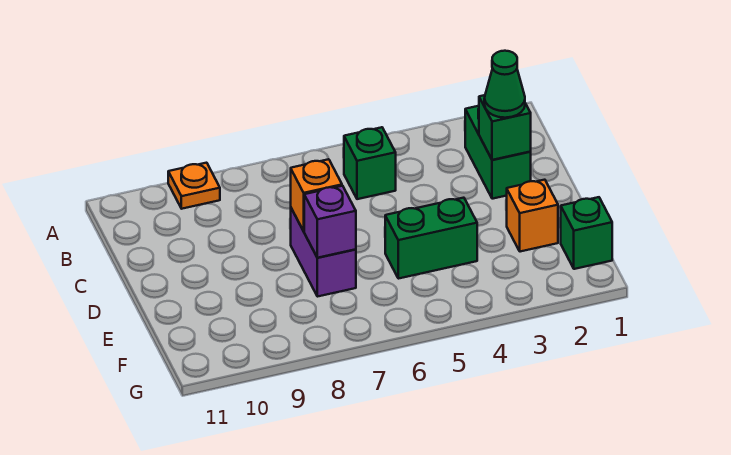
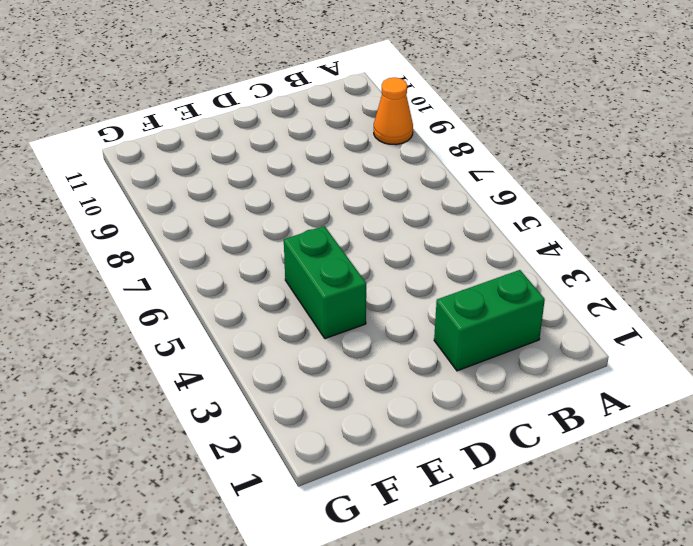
orange cone A9 level 1 -> orange plate A9 level 1
none -> green brick B5 level 1
none -> purple brick D7:E7 level 1

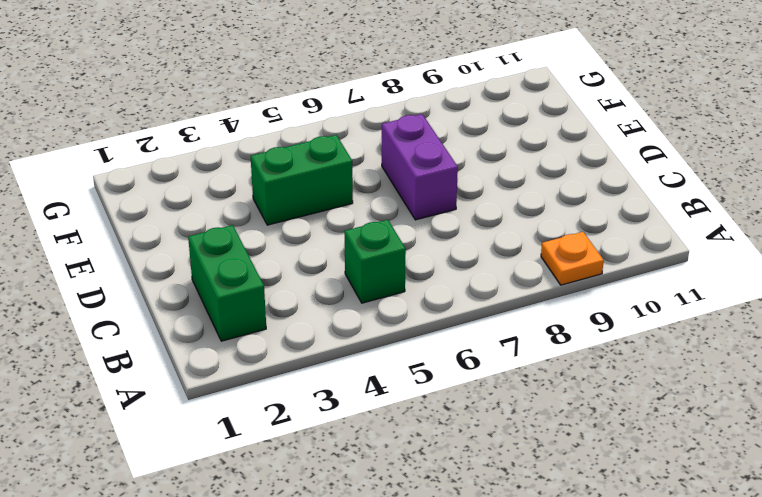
none -> orange brick E2 level 1
none -> green brick F1 level 1

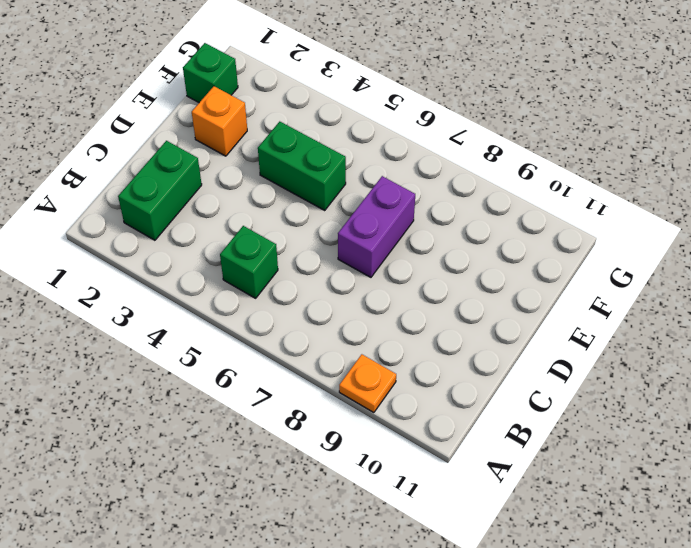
none -> green brick C2 level 2
none -> orange brick D7 level 2

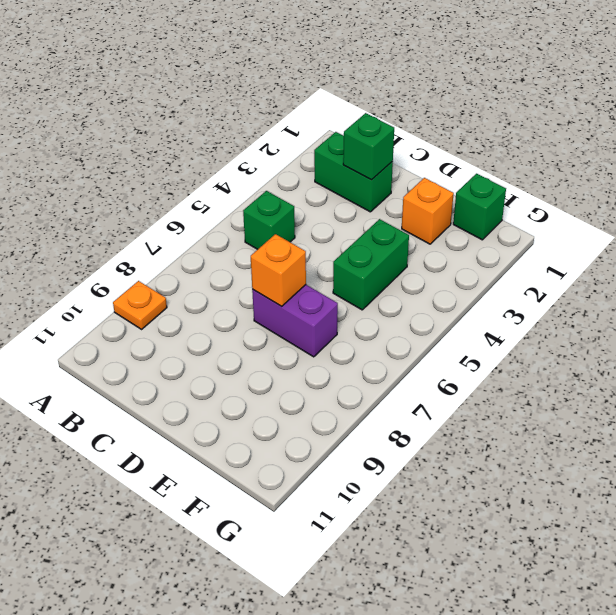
none -> purple brick E7 level 2
none -> green cone C2 level 3

